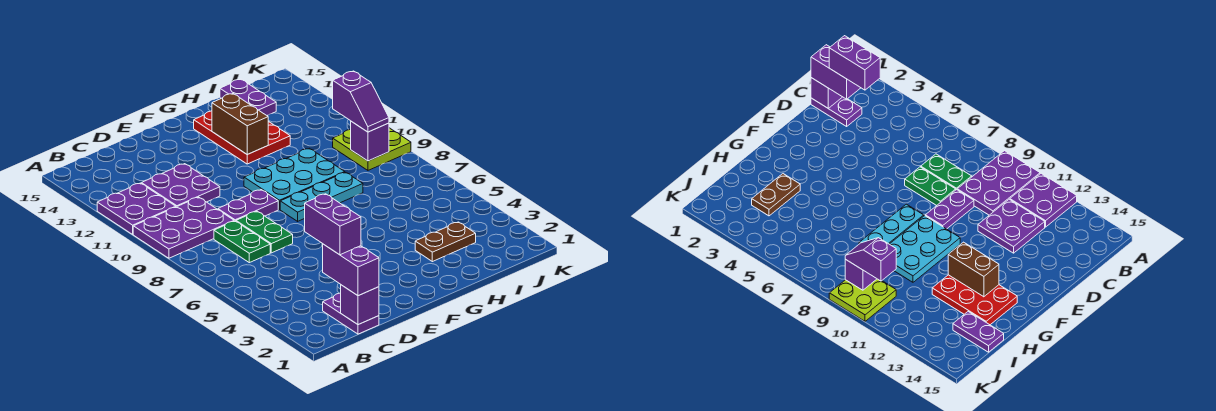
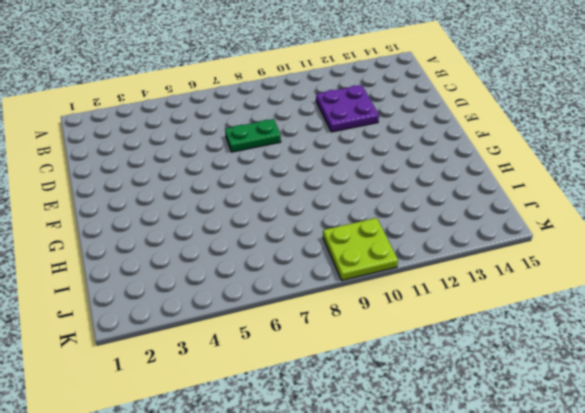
none -> purple plate A9:C10 level 1
none -> purple plate A11:B12 level 1
none -> purple plate C1:C2 level 1

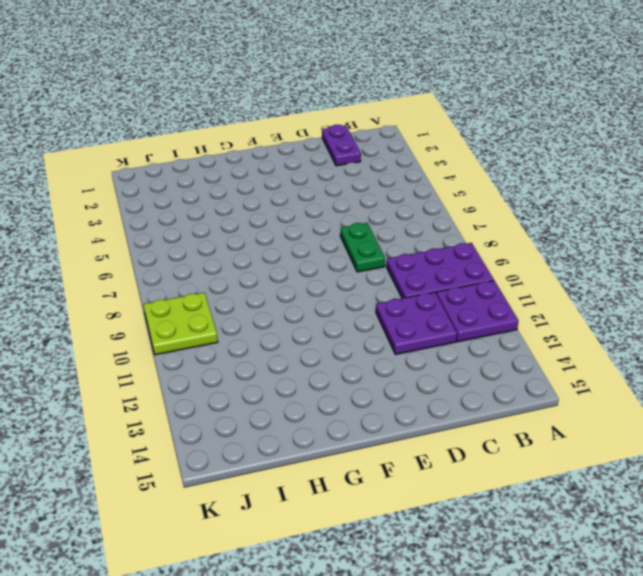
none -> green plate C7:C8 level 1
none -> purple plate D9:E9 level 1
none -> cyan plate F8:H8 level 1

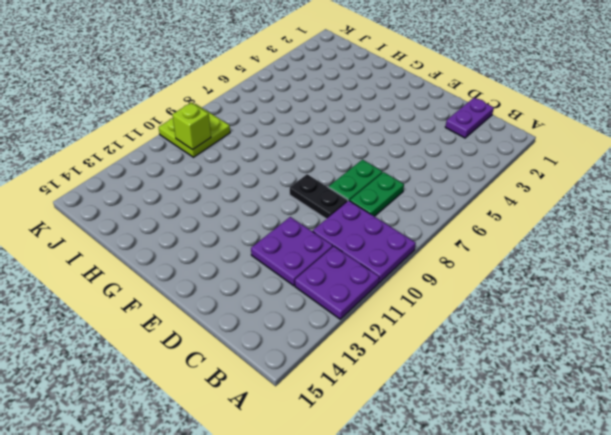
black plate D9:E9 level 1 -> purple plate D9:E9 level 1
lime brick J10 level 2 -> none
none -> cyan plate F8:H8 level 1
none -> cyan plate F9:H10 level 1
none -> red plate G12:H14 level 1

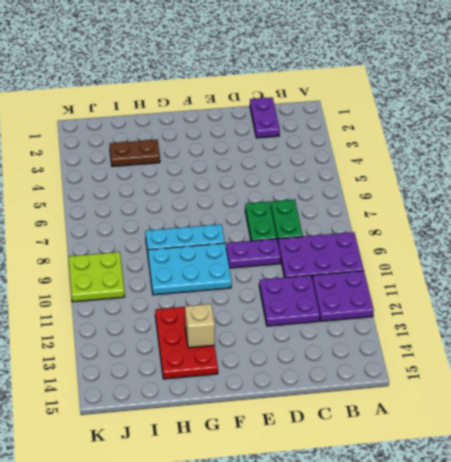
tan brick G13 level 2 -> brown brick G12:G13 level 2
none -> purple plate I14:I15 level 1
none -> purple brick C1 level 2
none -> purple brick J9 level 2

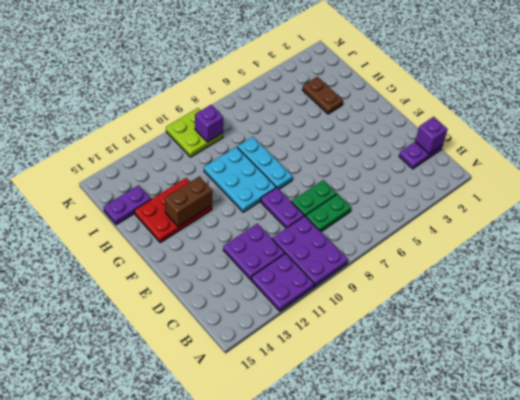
none -> purple brick C1:C2 level 3
none -> purple slope J9:J10 level 3 top 10
none -> purple brick C2:C3 level 4

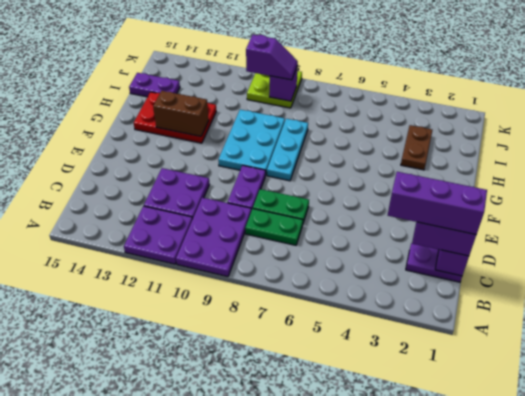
purple brick C1:C3 level 4 -> purple brick C2:C3 level 4

